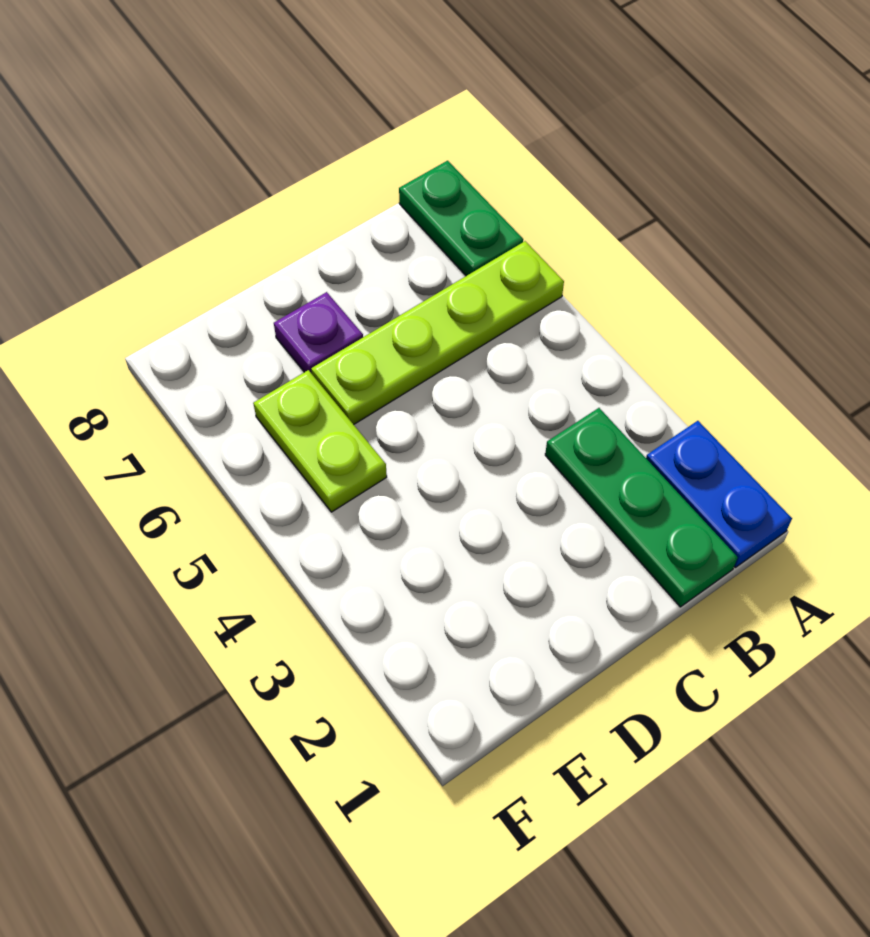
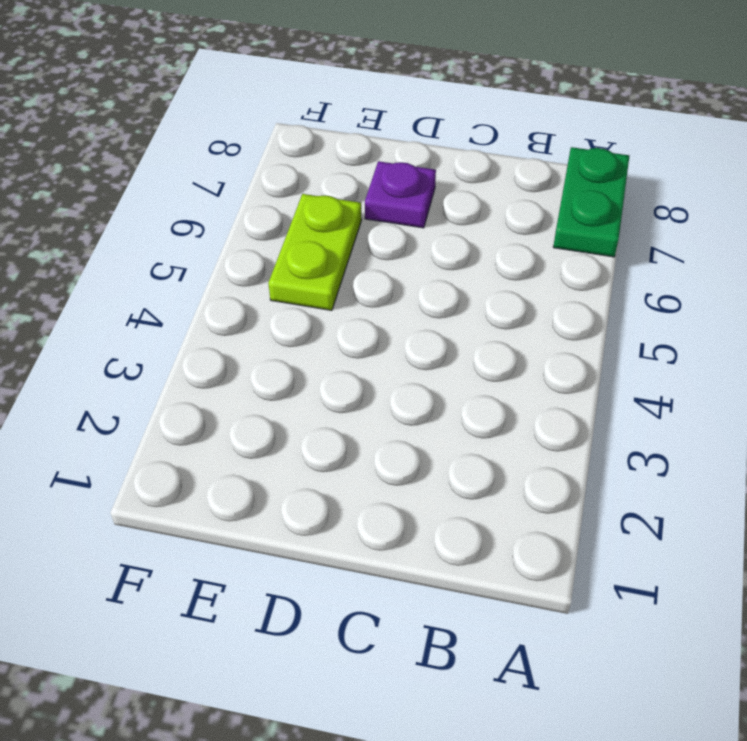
none -> blue plate A1:A2 level 1
none -> lime plate A6:D6 level 1

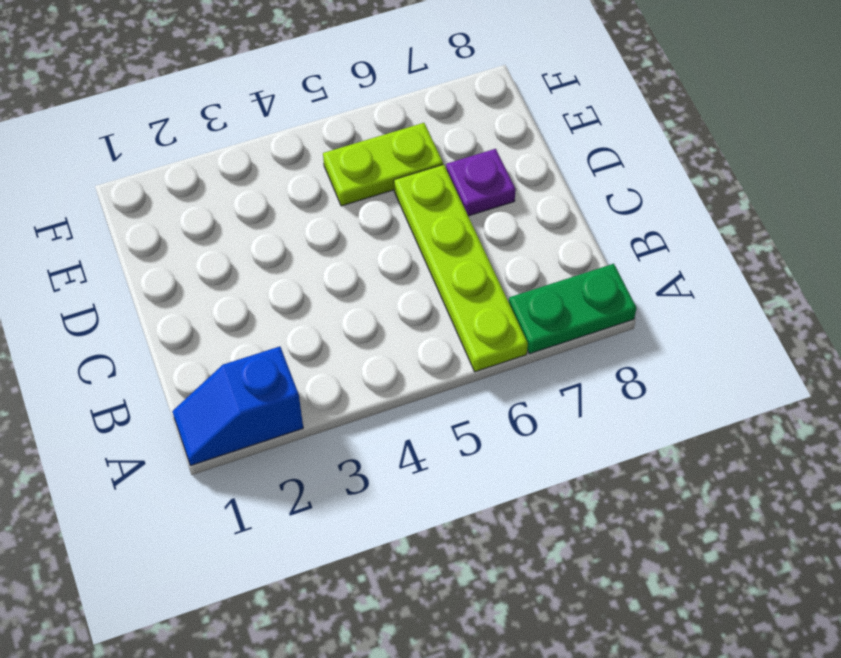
blue slope A1:A2 level 1 top 2 -> blue plate A1:A2 level 1
none -> green plate B1:B3 level 1

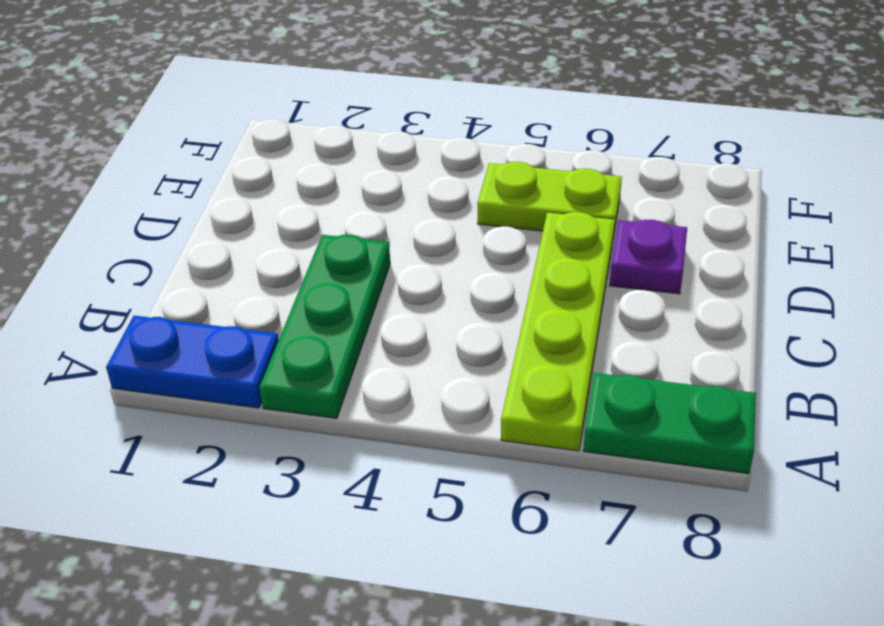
green plate A3:C3 level 1 -> green plate B1:B3 level 1

